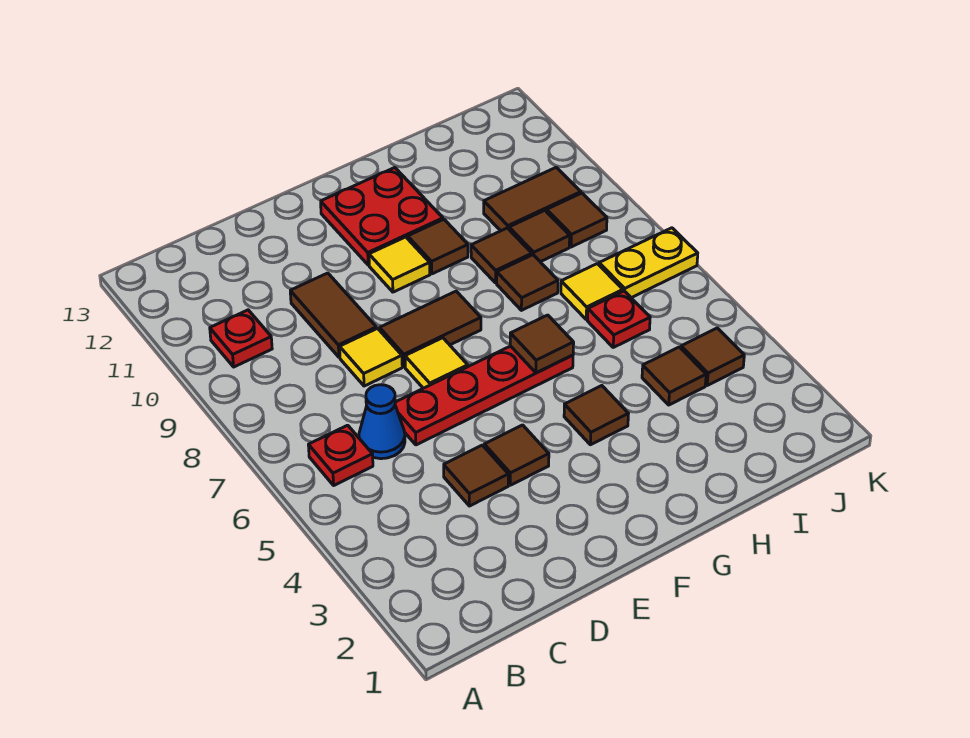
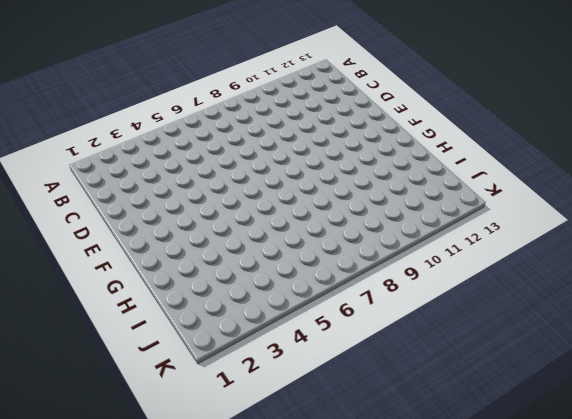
none -> red plate B6 level 1
none -> red plate B10 level 1
none -> blue cone C6 level 1

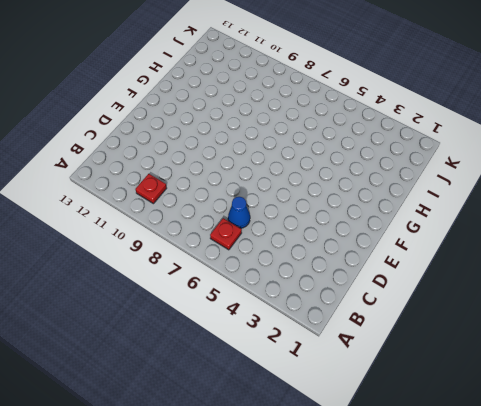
none -> brown tile D4 level 1
none -> red plate D6:G6 level 1
none -> yellow tile D8 level 1

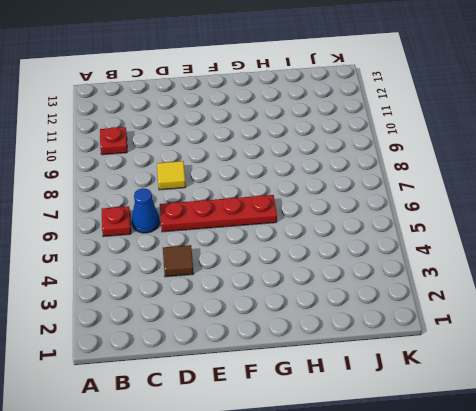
none -> brown tile D9:D10 level 1
none -> brown tile E4 level 1
none -> yellow tile E7 level 1

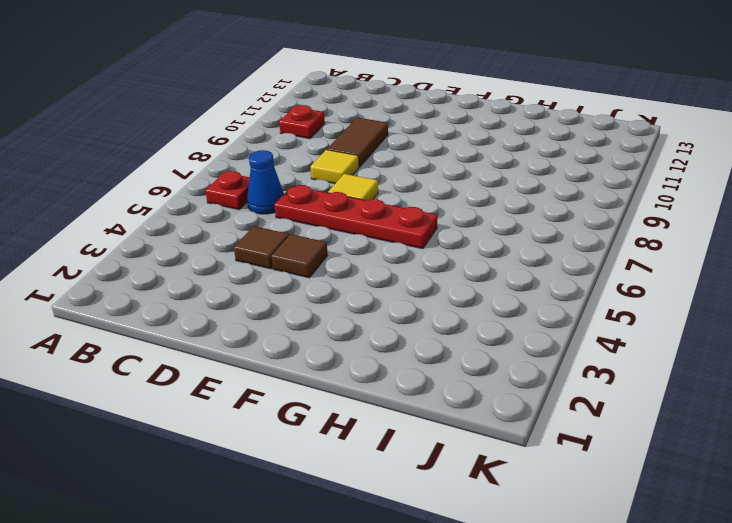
none -> brown tile E8:F8 level 1
none -> yellow tile F10 level 1
none -> red plate F11:G12 level 1

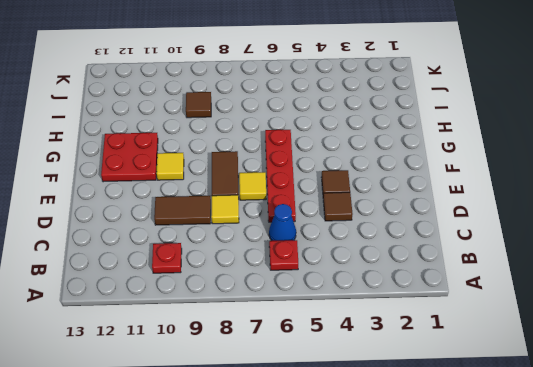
none -> brown tile G4 level 1
none -> brown tile G10 level 1
none -> brown tile H8 level 1

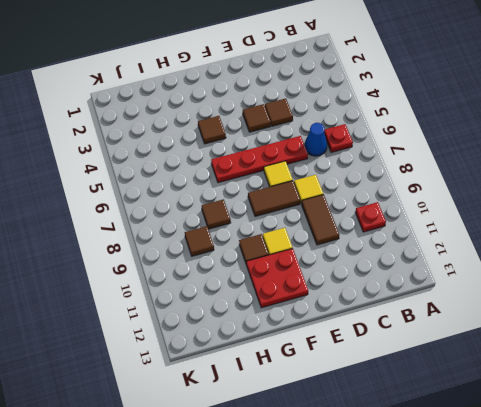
none -> brown tile H9 level 1
none -> brown tile I4 level 1
none -> red plate I6 level 1

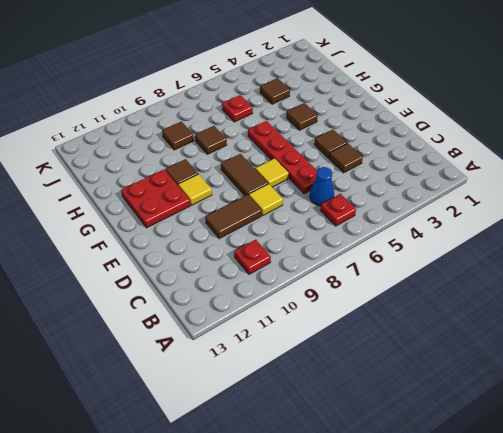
none -> brown tile H9 level 1
none -> yellow tile I7 level 1
none -> brown tile I10:J10 level 1

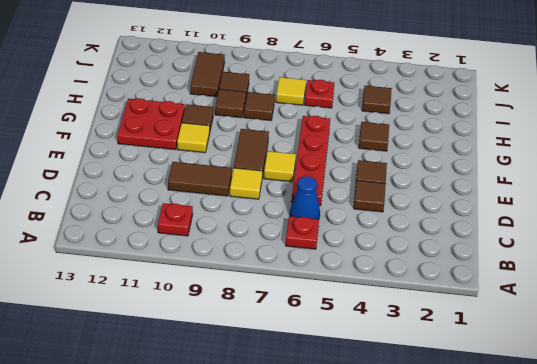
none -> brown tile J4 level 1
none -> yellow plate J7:K7 level 1
none -> brown tile J9 level 1

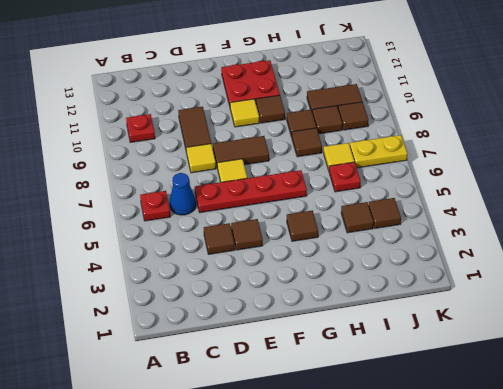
none -> brown tile G6 level 2

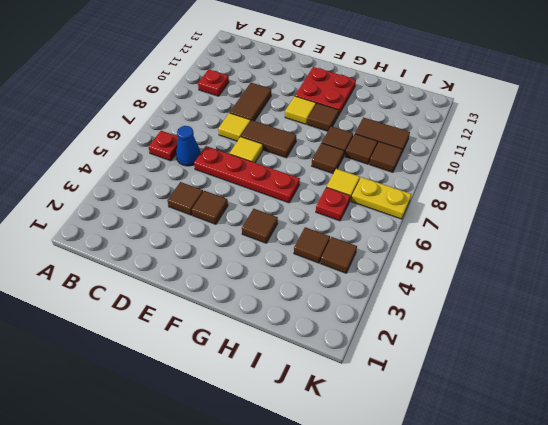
none -> brown tile G6 level 2

